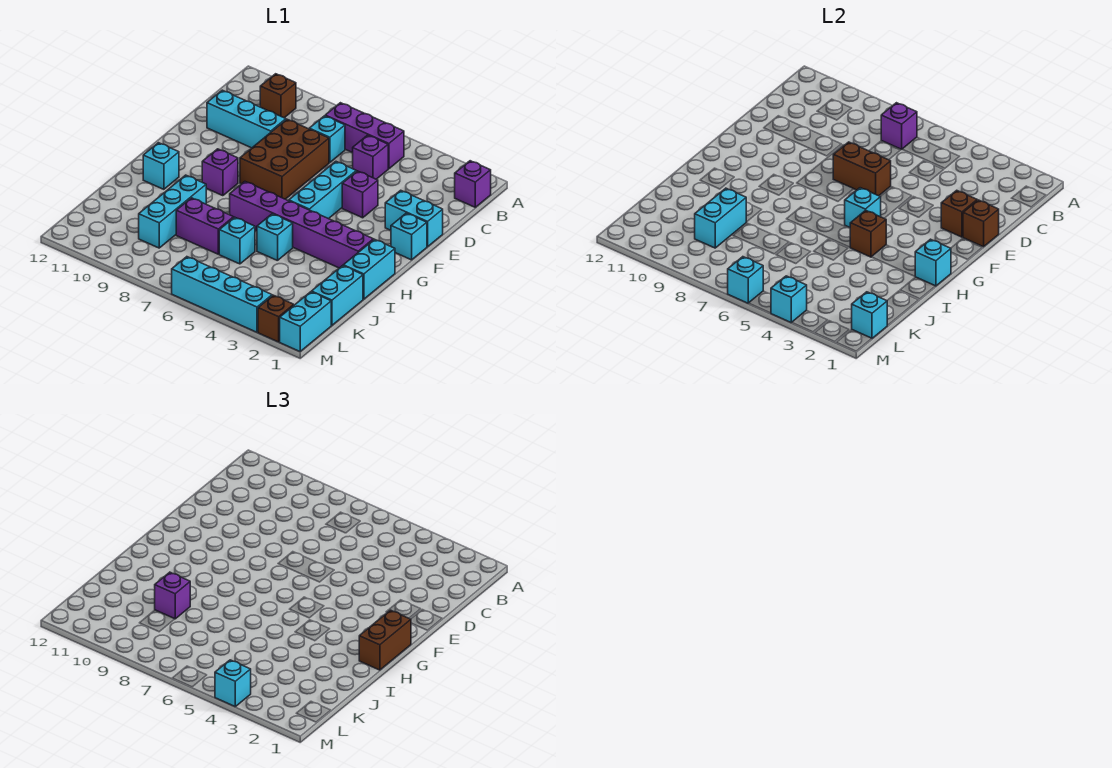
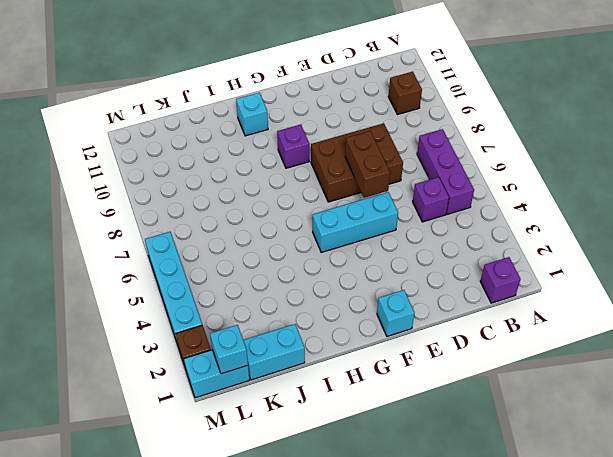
none -> cyan brick C7 level 1
none -> cyan brick D9:D11 level 1
none -> cyan brick E1:E2 level 1
none -> purple brick E4 level 1

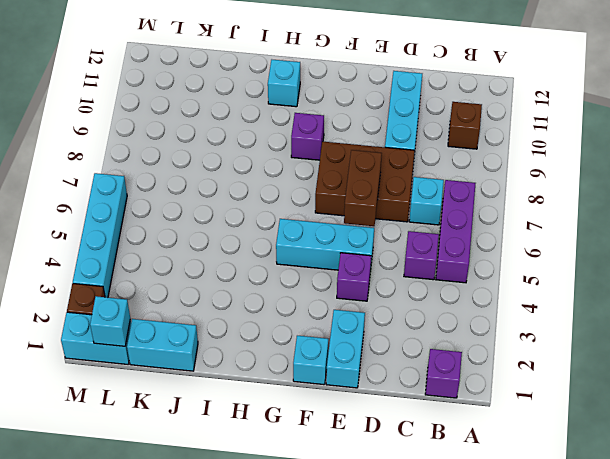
none -> cyan brick H1:I1 level 1
none -> purple brick H2:H7 level 1
none -> cyan brick I5 level 1
none -> cyan brick I9:K9 level 1

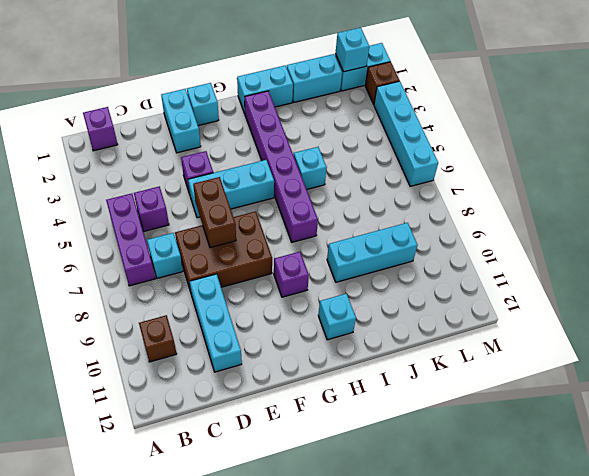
none -> cyan brick J6 level 1
none -> purple brick J7:J8 level 1
none -> purple brick B7 level 2
none -> brown brick E1 level 2

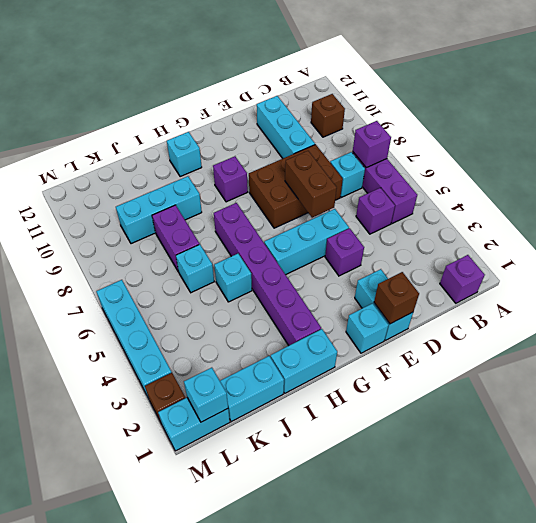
none -> brown brick E2 level 2
none -> cyan brick G5 level 2
none -> cyan brick H1 level 2
none -> brown brick H4 level 2

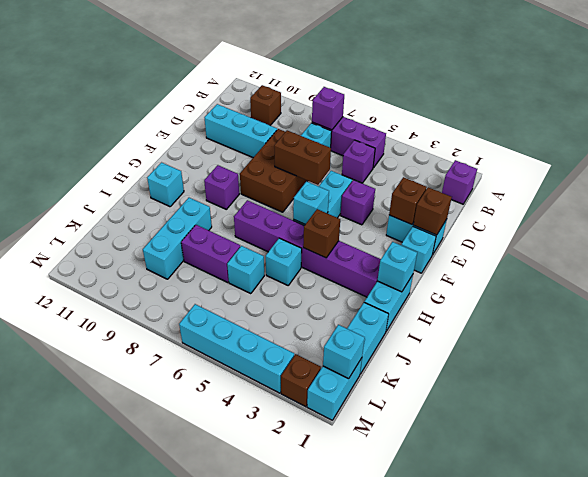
none -> cyan brick J9:K9 level 2
none -> cyan brick M4 level 2
none -> cyan brick M6 level 2
none -> brown brick G1:H1 level 3

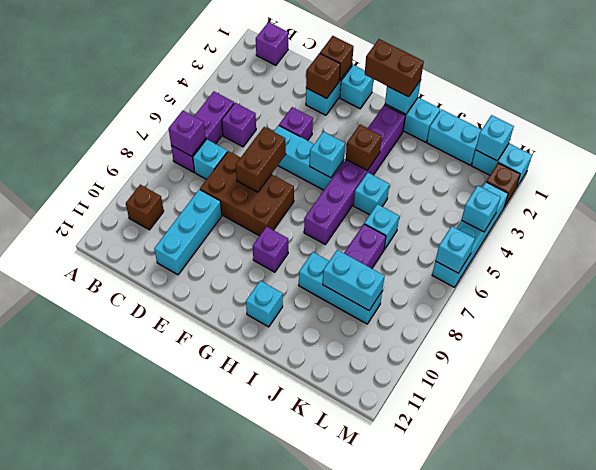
none -> purple brick J9 level 3
none -> cyan brick M4 level 3

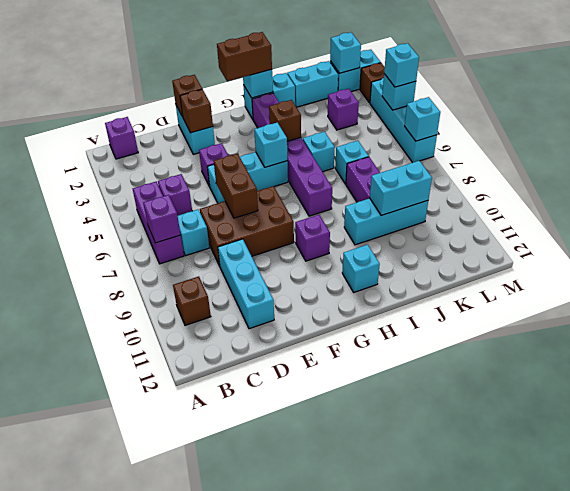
purple brick K3 level 1 -> purple brick J9 level 3
none -> cyan brick F1 level 1

